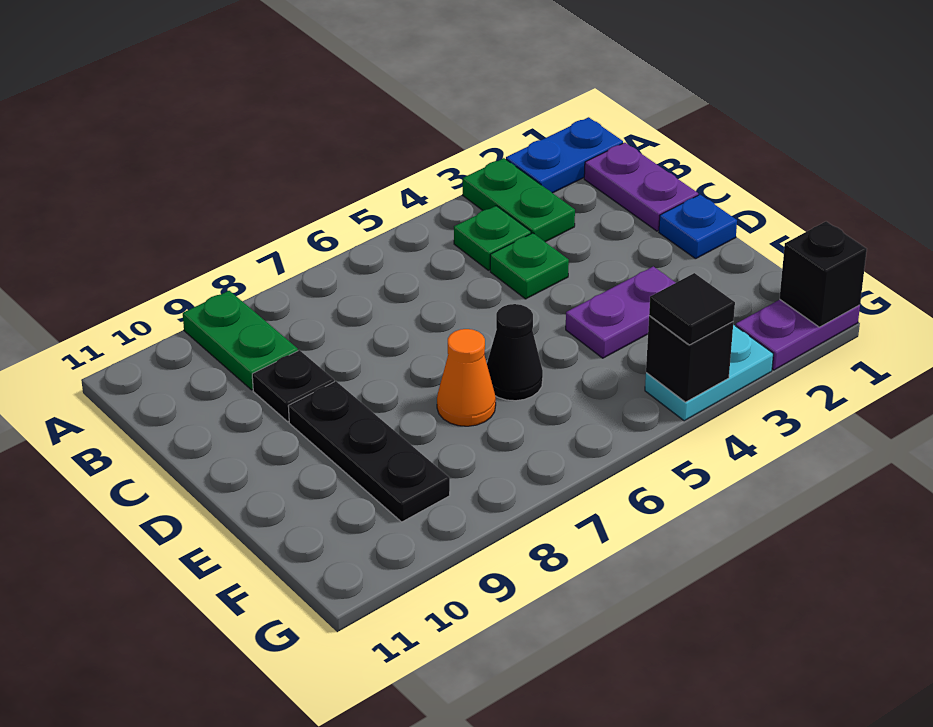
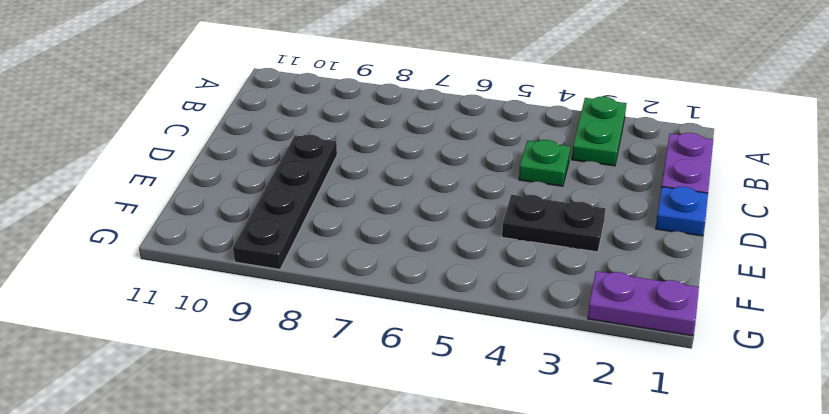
black plate D9:G9 level 1 -> black plate D9:F9 level 1
black plate E3:E4 level 1 -> purple plate E3:E4 level 1
none -> blue plate A1:A2 level 1
none -> green plate A9:B9 level 1
none -> green plate B4 level 1

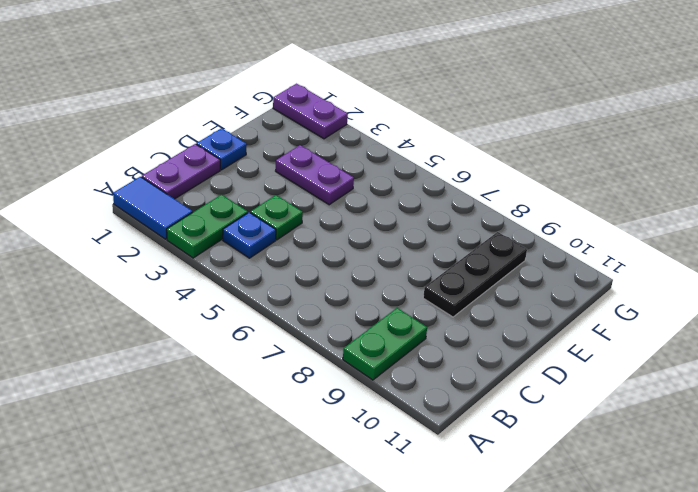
blue tile A1:A2 level 1 -> blue plate A1:A2 level 1
blue plate B4 level 1 -> green plate B4 level 1
none -> black plate C9 level 1
none -> black cone E6 level 1
none -> orange cone E7 level 1

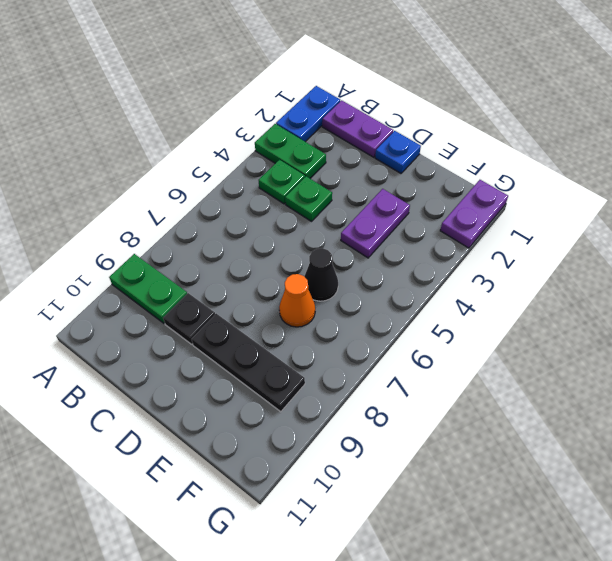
none -> cyan plate G3:G4 level 1
none -> black brick G1 level 2
none -> black brick G4 level 2

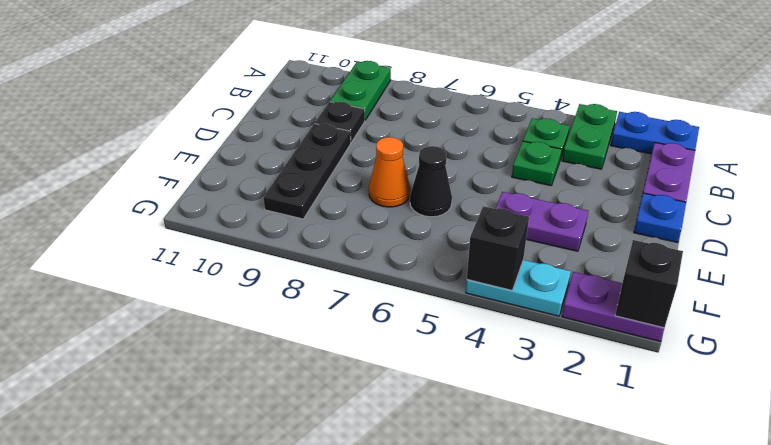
none -> black tile G4 level 3

